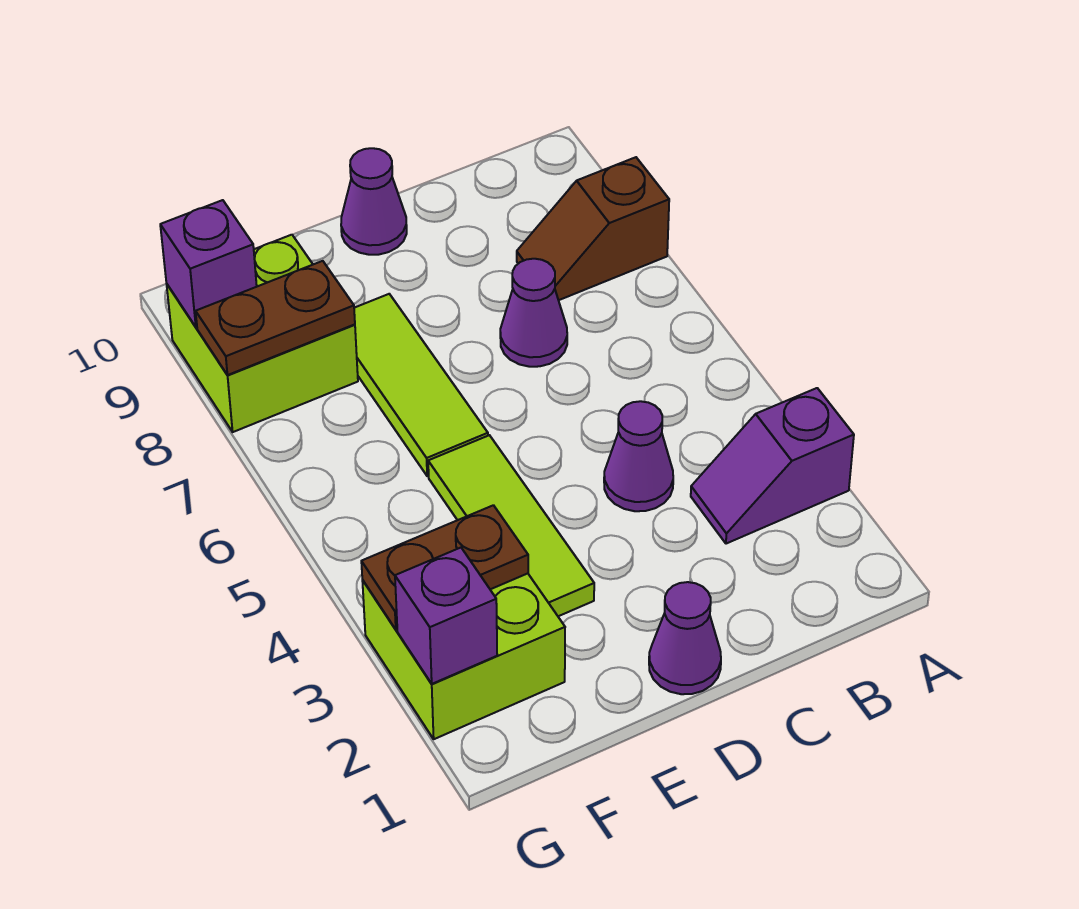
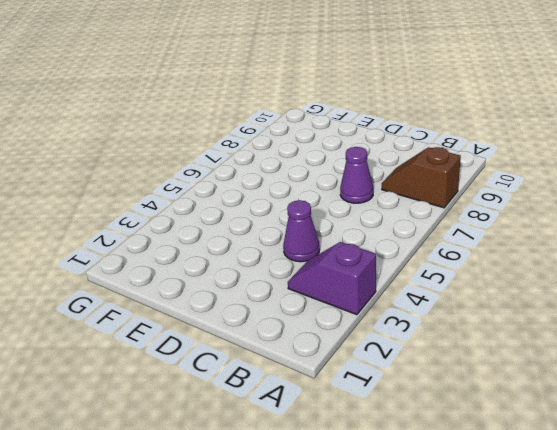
none -> purple cone D1 level 1
none -> purple cone D10 level 1
none -> lime tile E3:E5 level 1

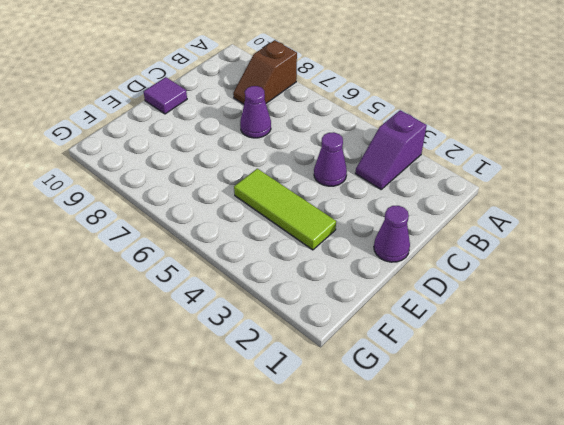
purple tile D10 level 1 -> purple cone D10 level 1
none -> lime tile E6:E8 level 1
none -> lime brick F2:G3 level 1
none -> lime brick F8:G9 level 1

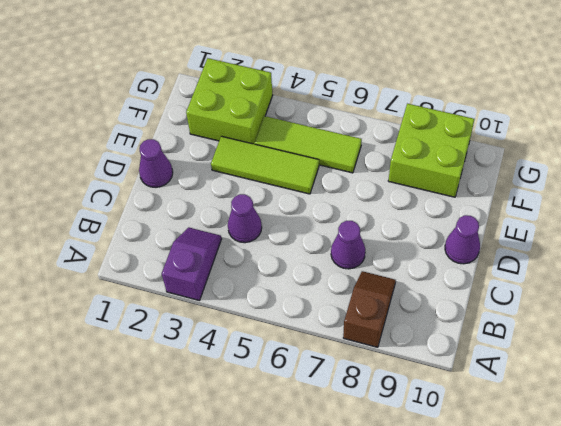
lime tile F4:F6 level 1 -> lime tile E6:E8 level 1
none -> brown plate F3:G3 level 2
none -> brown plate F8:G8 level 2
none -> purple brick G2 level 2

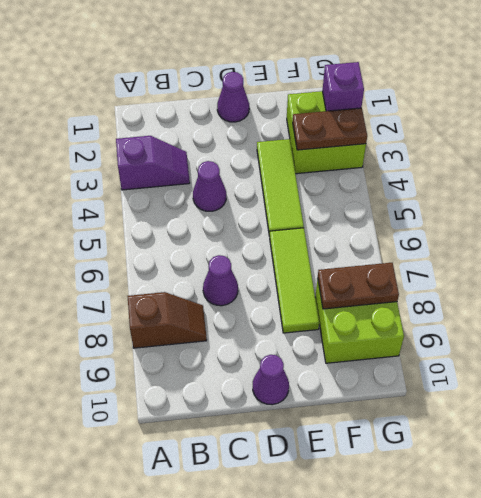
none -> purple brick G9 level 2

